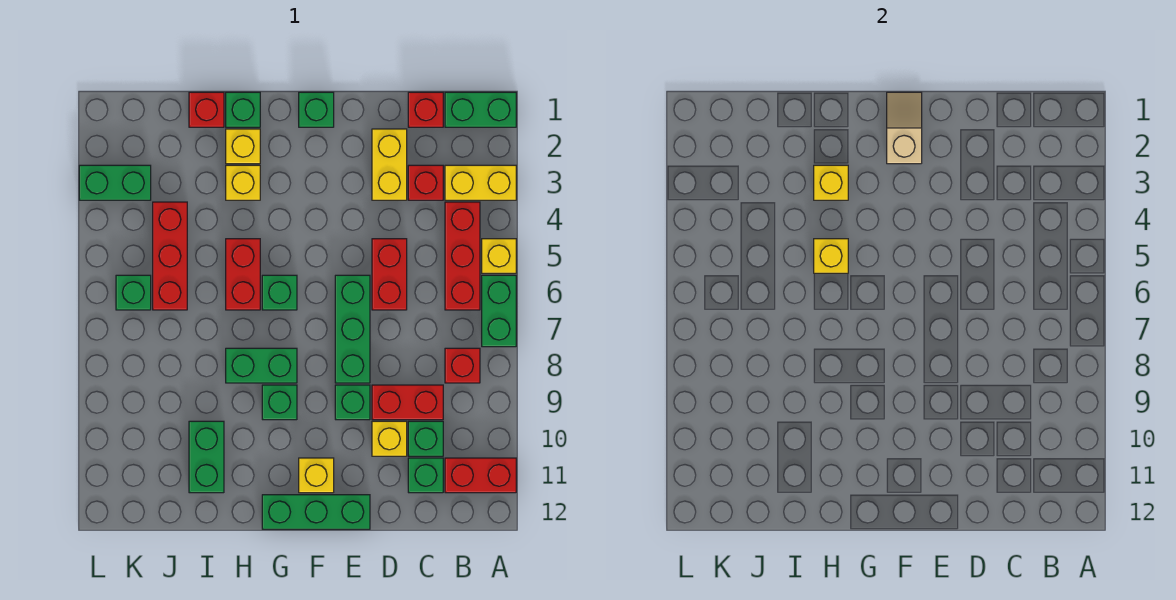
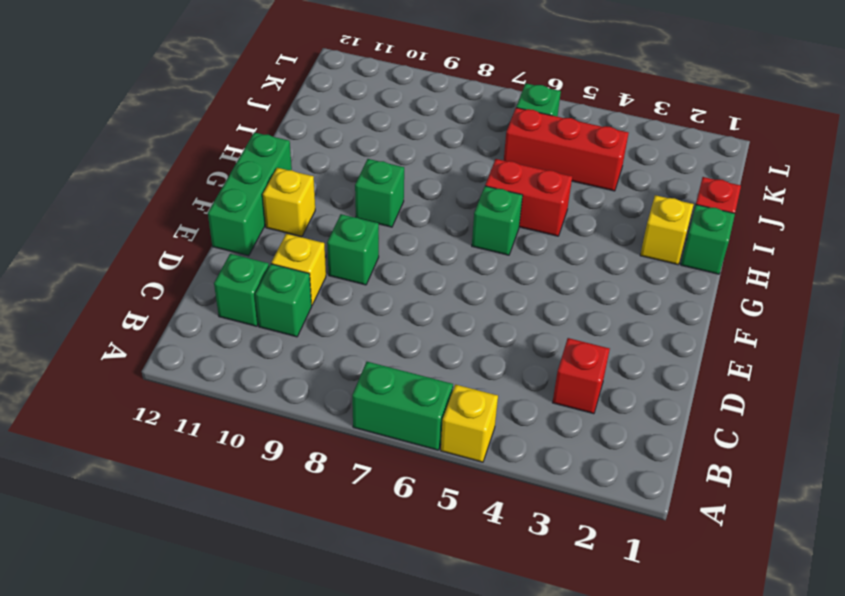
none -> green brick A1:B1 level 1
none -> yellow brick A3:B3 level 1
none -> red brick A11:B11 level 1
none -> red brick B4:B6 level 1

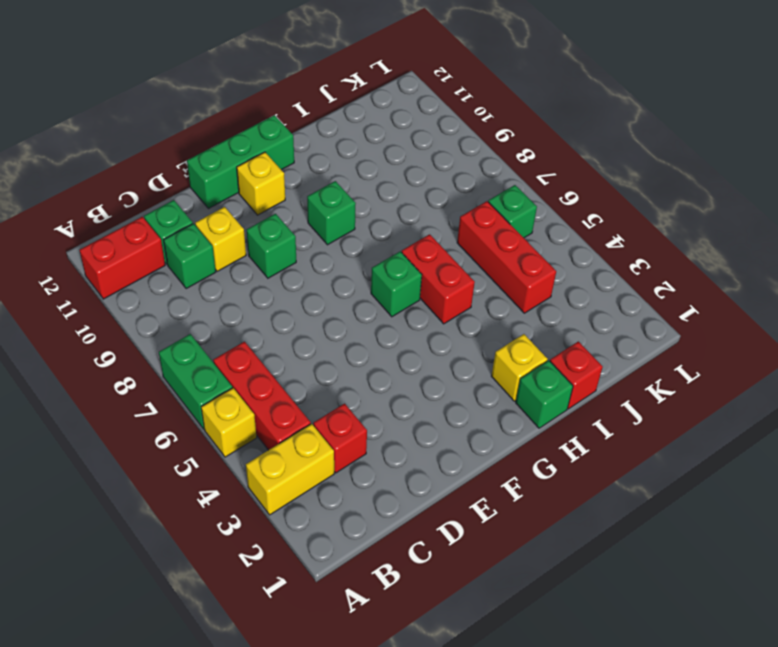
none -> green brick A1:B1 level 1
none -> red brick B8 level 1
none -> red brick C1 level 1
none -> red brick C9:D9 level 1

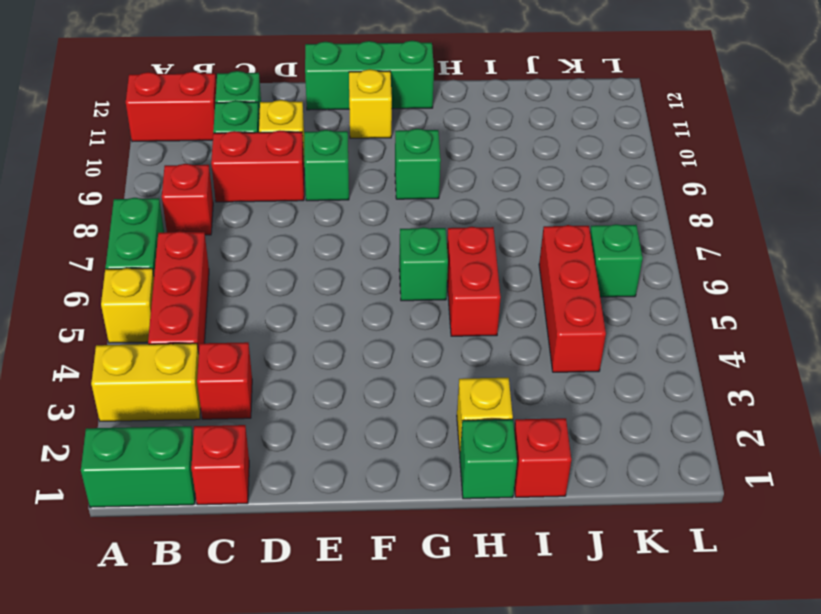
none -> yellow brick D2:D3 level 1
none -> red brick D5:D6 level 1
none -> green brick E6:E8 level 1
none -> green brick F1 level 1

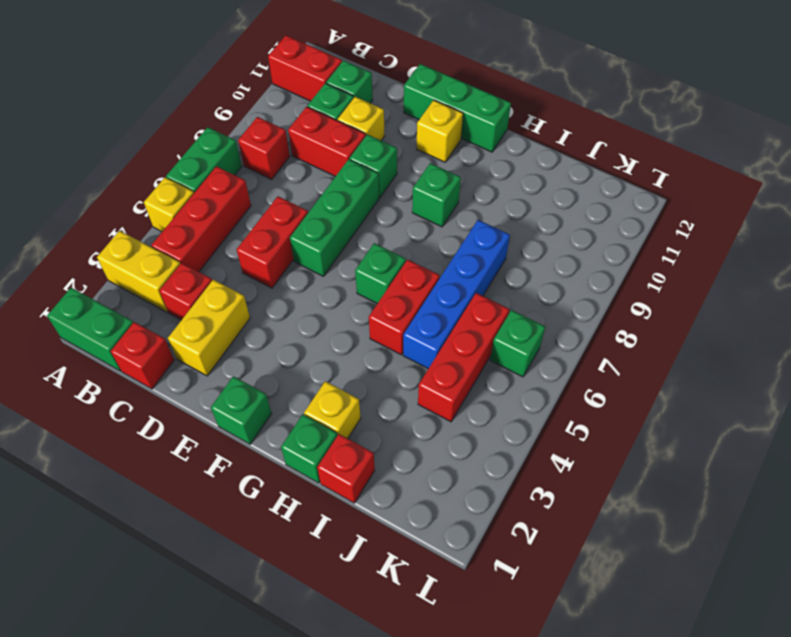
blue brick I5:I8 level 1 -> none
none -> green brick G8:H8 level 1
none -> yellow brick H3 level 1
none -> green brick I10:I11 level 1
none -> green brick K3:L3 level 1

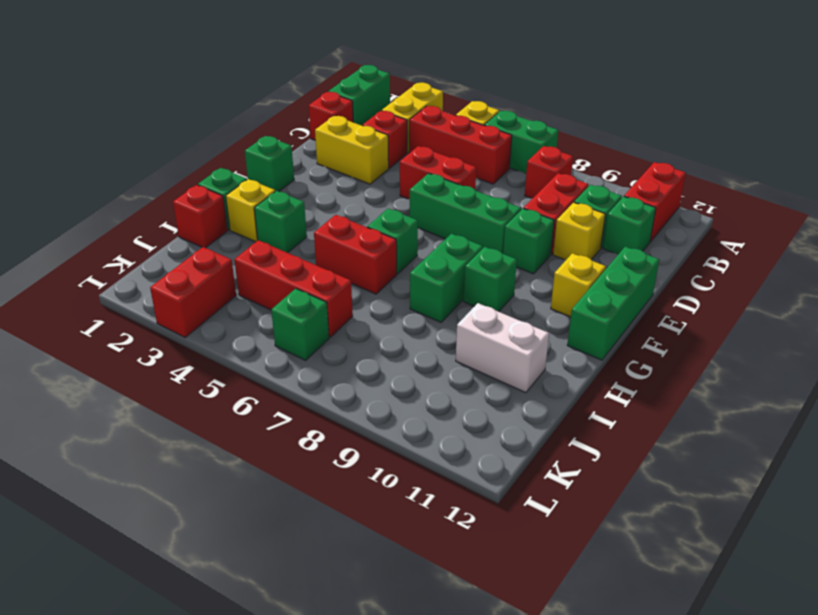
green brick H3 level 1 -> yellow brick H3 level 1
white brick I10:I11 level 1 -> green brick I10:I11 level 1
red brick K3:L3 level 1 -> green brick K3:L3 level 1
none -> tan slope F1:F2 level 2 top 2
none -> yellow brick H3 level 2
none -> yellow brick H5 level 2

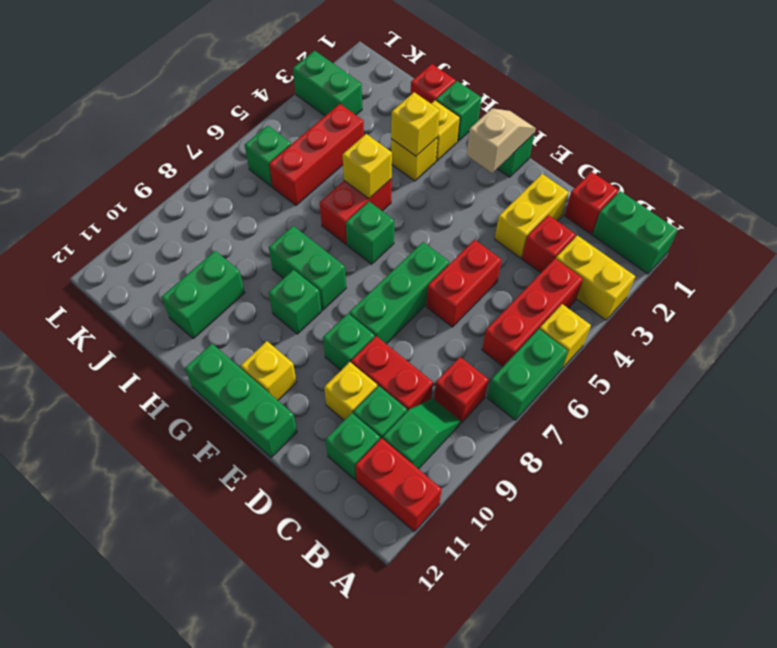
green slope B9:B10 level 1 top 10 -> none

